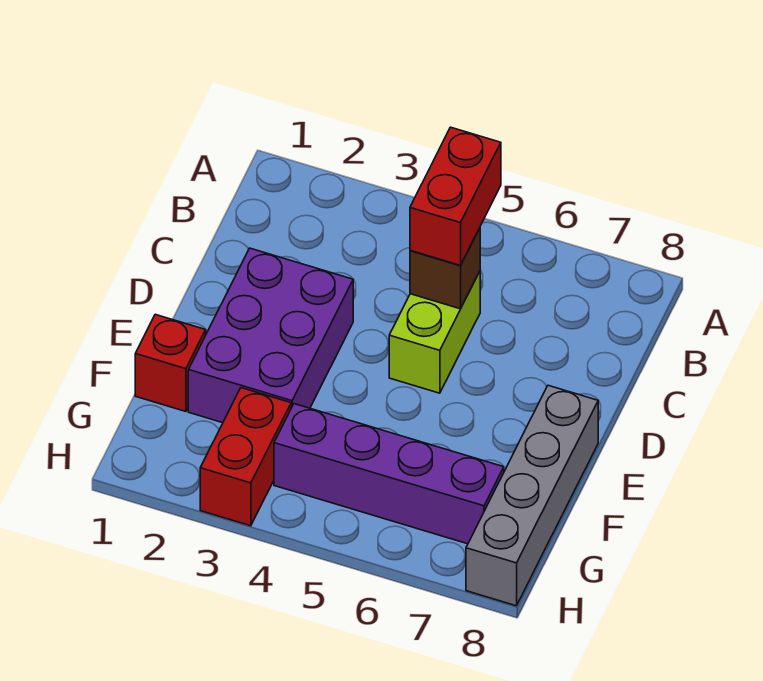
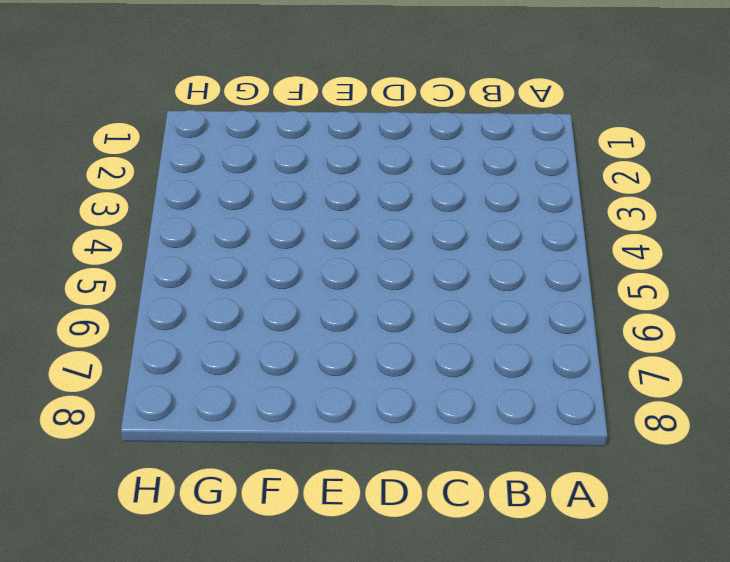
none -> lime brick C5:D5 level 1
none -> purple brick D2:F3 level 1

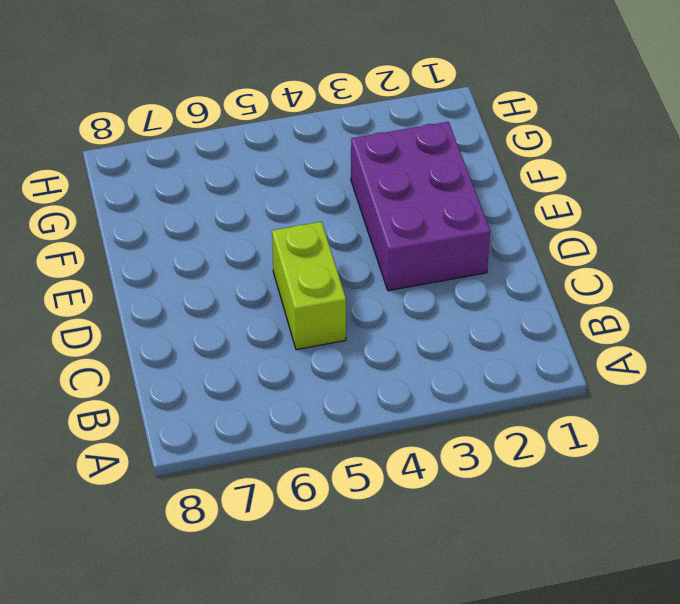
none -> grey brick E8:H8 level 1
none -> red brick F1 level 1

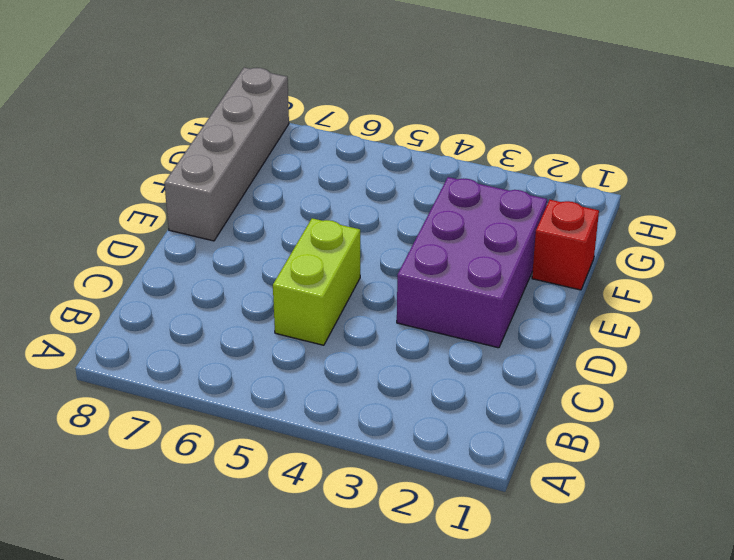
none -> red brick G3:H3 level 1
none -> purple brick G4:G7 level 1

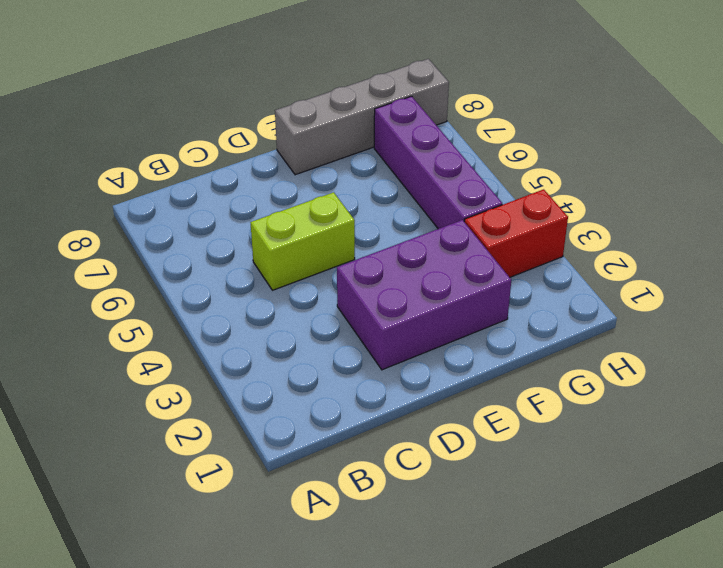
none -> red brick F1 level 1
none -> brown brick C5 level 2

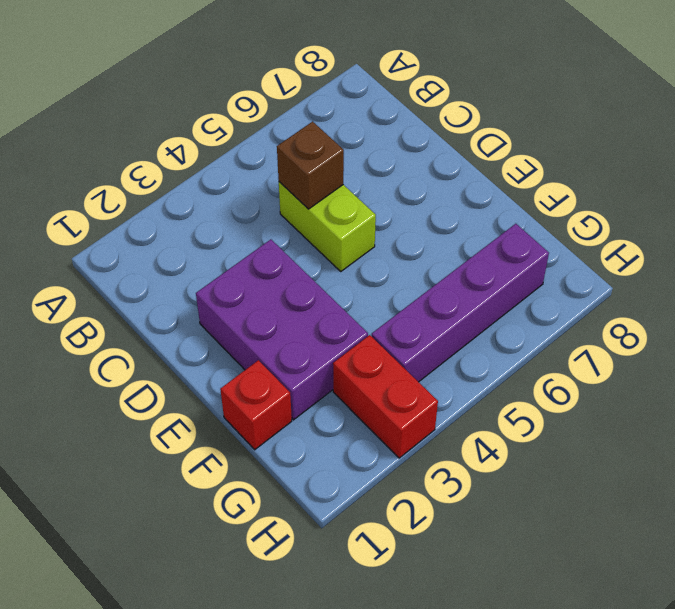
none -> grey brick E8:H8 level 1
none -> red brick B5:C5 level 3

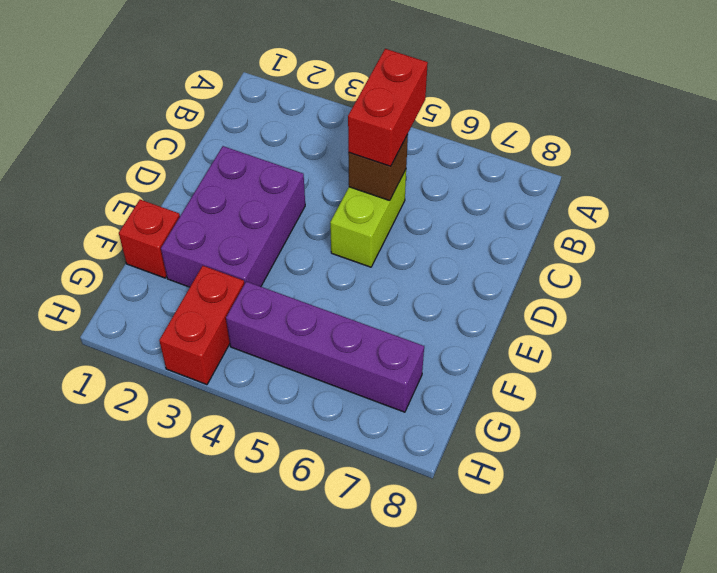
none -> grey brick E8:H8 level 1

